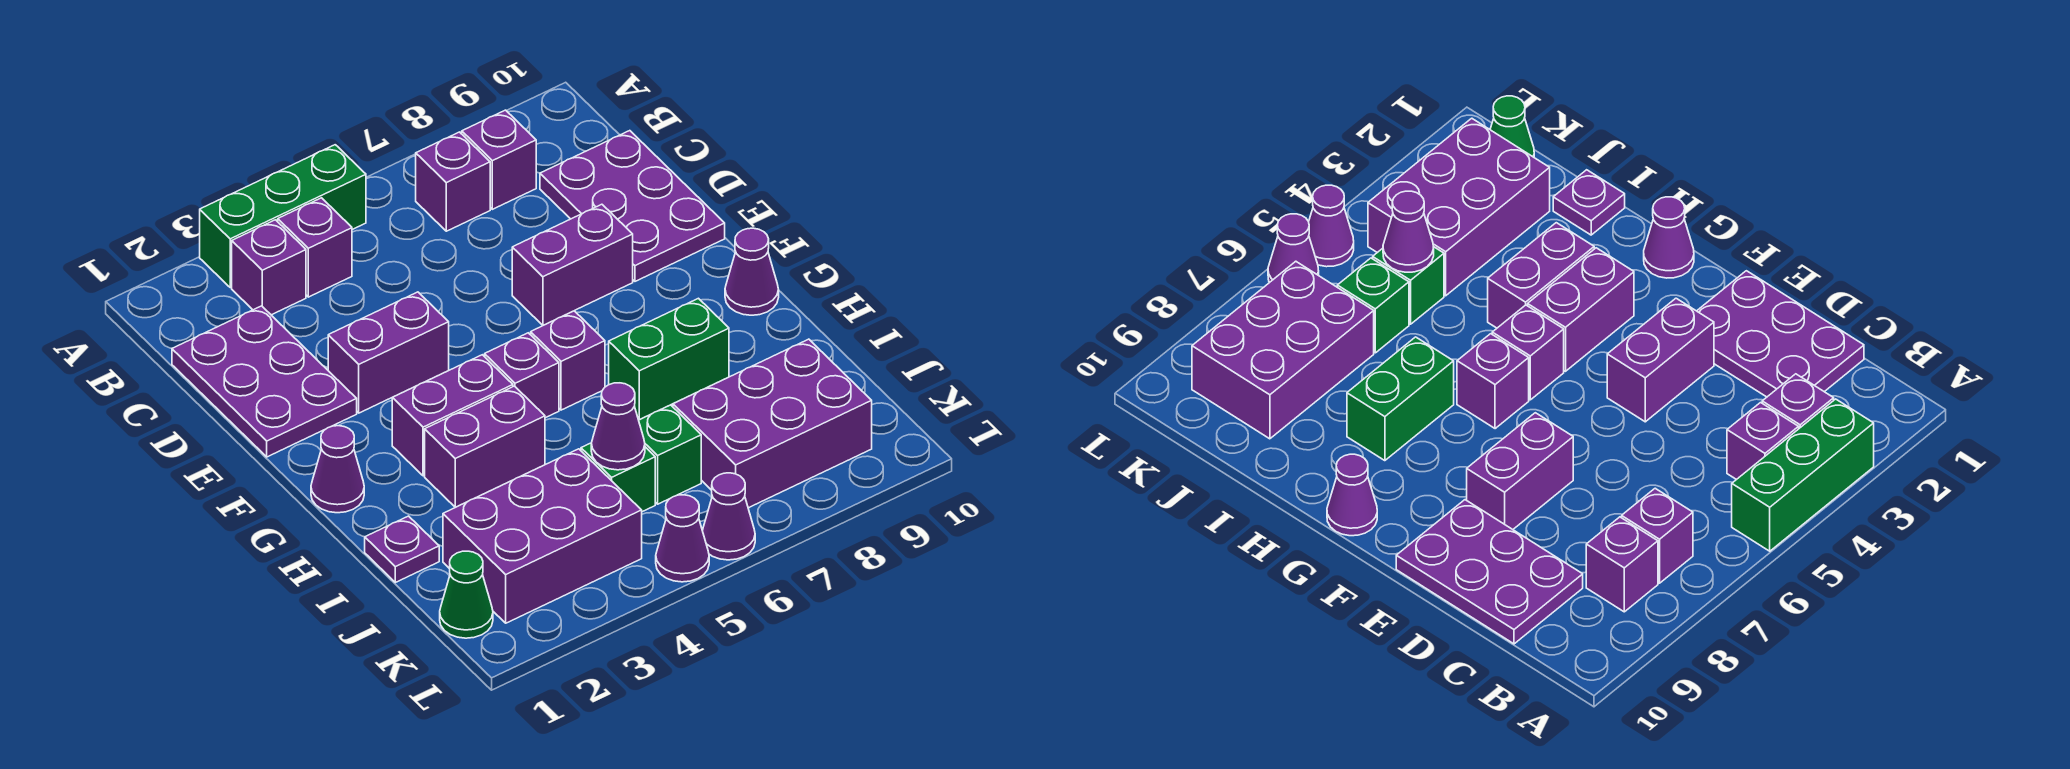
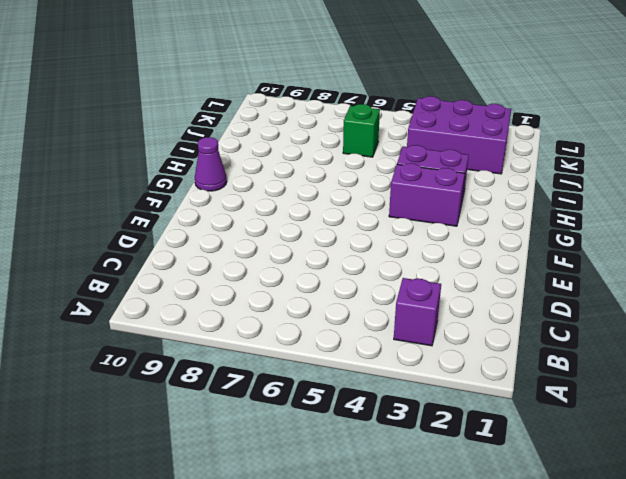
none -> green brick A3:A5 level 1
none -> purple brick B4 level 1
none -> purple brick B7 level 1

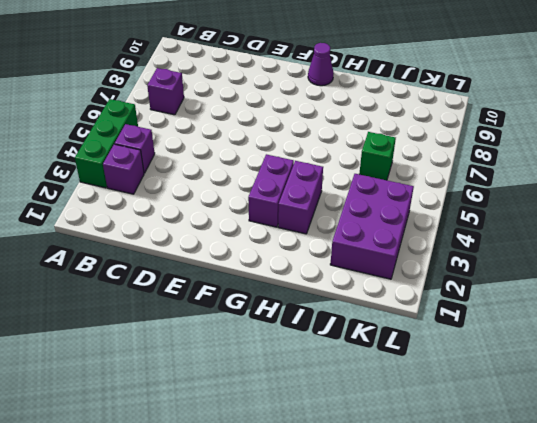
none -> purple brick B8 level 1
none -> purple plate C1:E2 level 1
none -> purple plate C9:E10 level 1

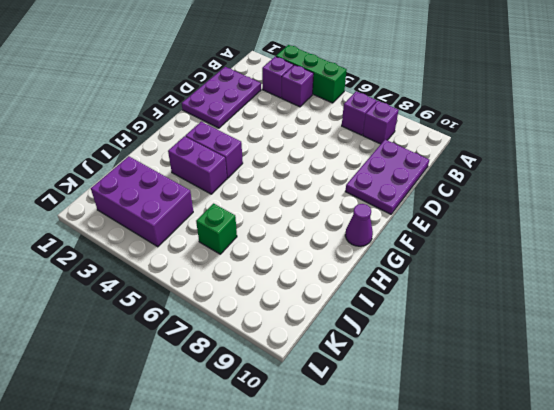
none -> purple brick E3:E4 level 1
none -> purple brick E7:E8 level 1
none -> purple cone G1 level 1

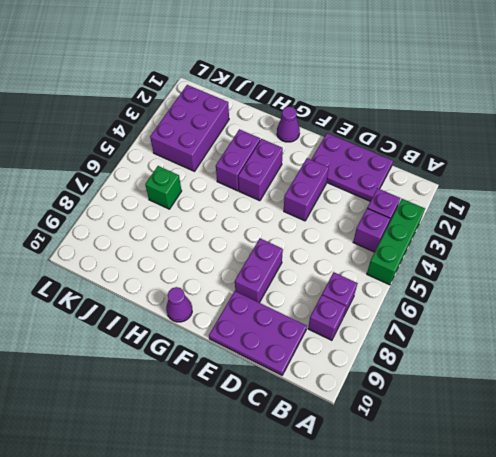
none -> purple brick G5 level 1
none -> purple brick G6 level 1
none -> green brick H7:H8 level 1

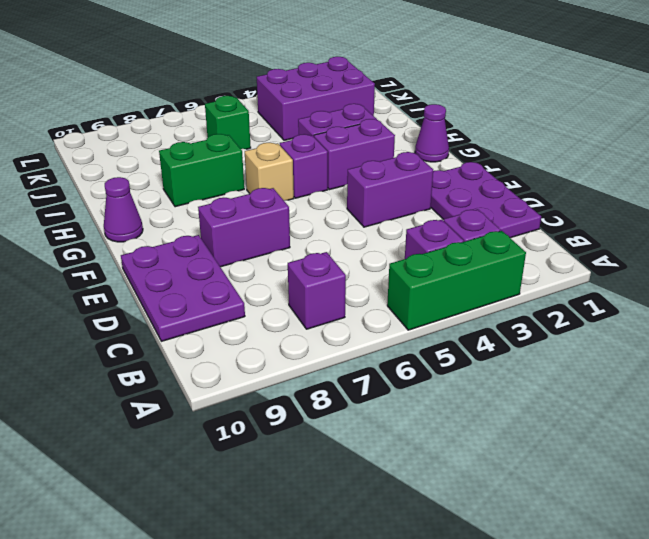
tan brick G6 level 1 -> purple brick G6 level 1
none -> purple brick B8 level 1
none -> purple plate I1 level 1
none -> green brick J5 level 1

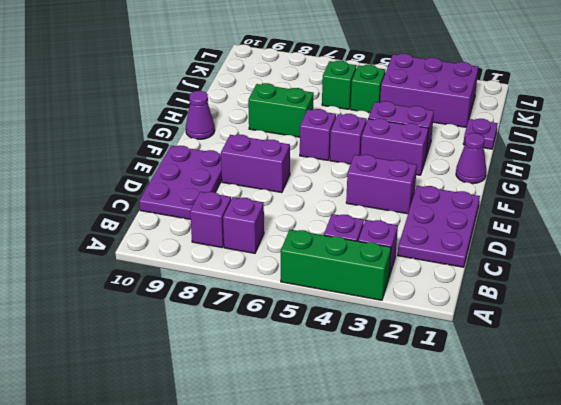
none -> purple brick J7:K9 level 1
none -> green cone K1 level 1
none -> purple cone L5 level 1

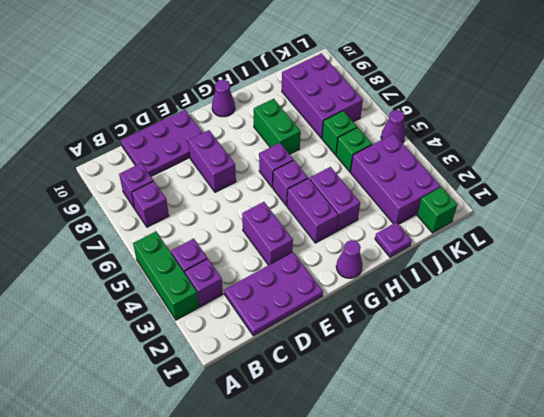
green brick K1 level 1 -> green cone K1 level 1
none -> purple cone L6 level 1
none -> purple cone J5 level 2

